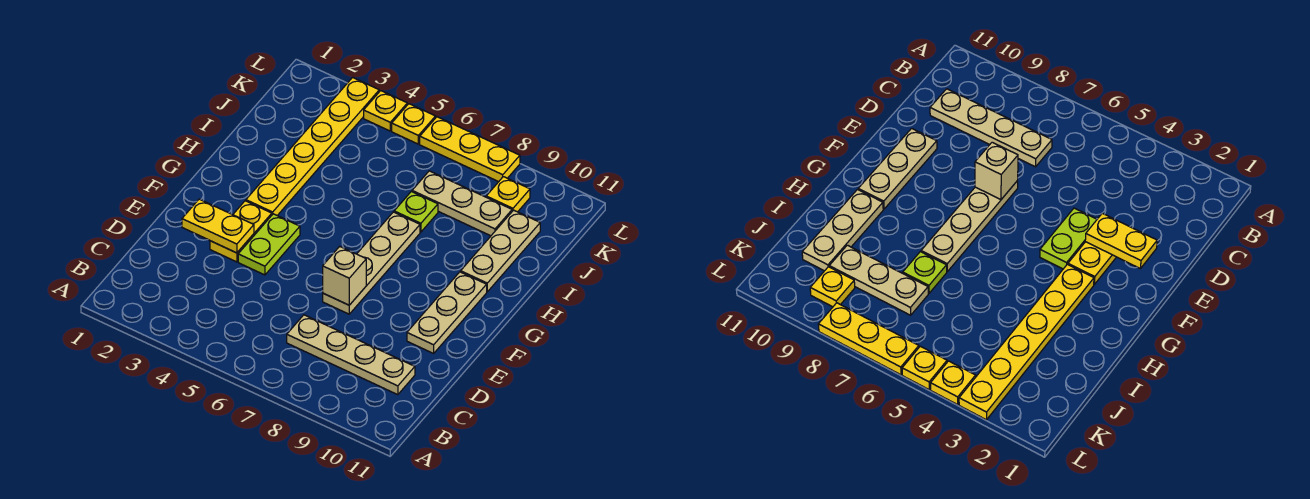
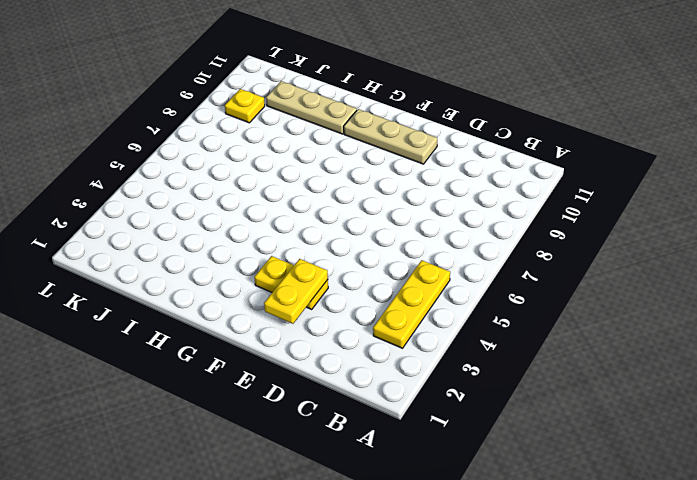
yellow plate B3:B5 level 1 -> yellow plate L6:L8 level 1
none -> tan plate C7:C10 level 1
none -> lime plate E4:F4 level 1
none -> tan plate E7:H7 level 1

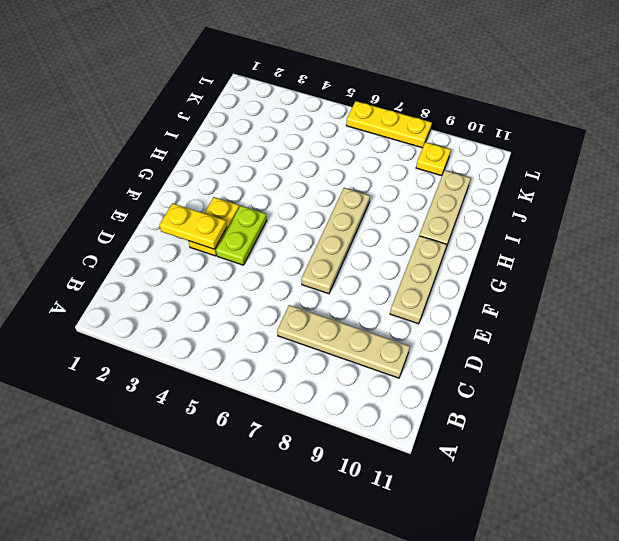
none -> yellow plate G3:L3 level 1
none -> lime plate I7 level 1
none -> tan plate J7:J9 level 1

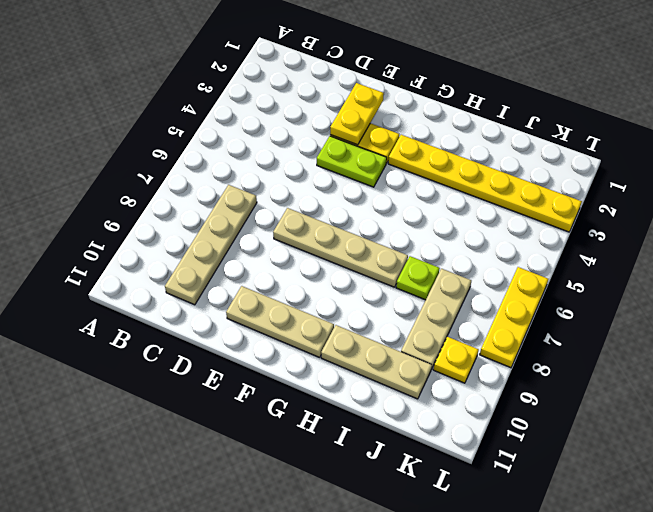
none -> yellow plate L4 level 1
none -> yellow plate L5 level 1
none -> tan brick E7 level 2

